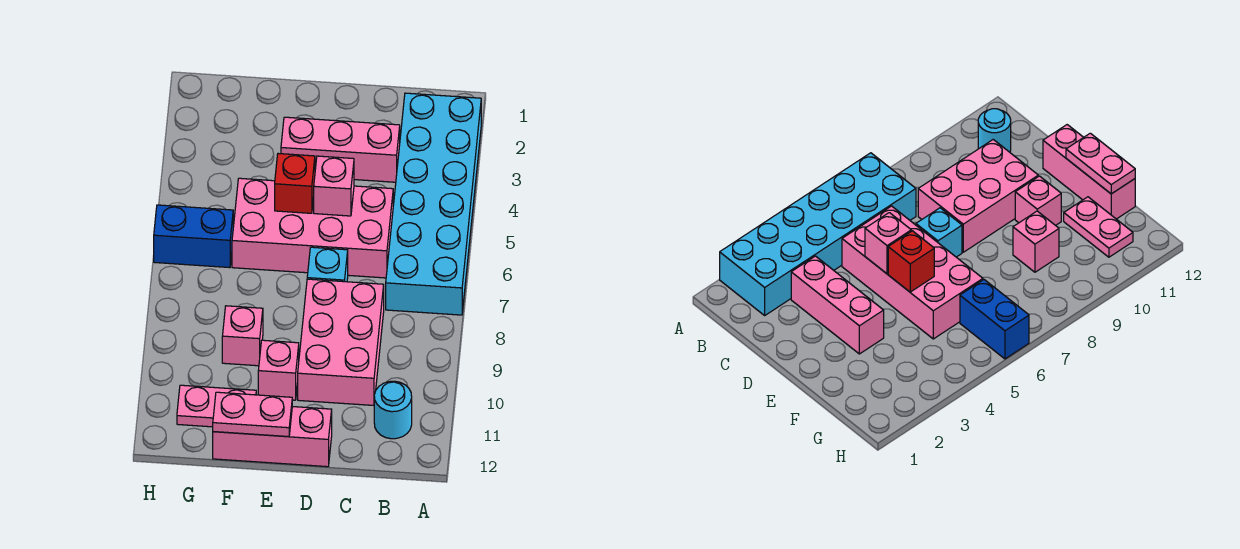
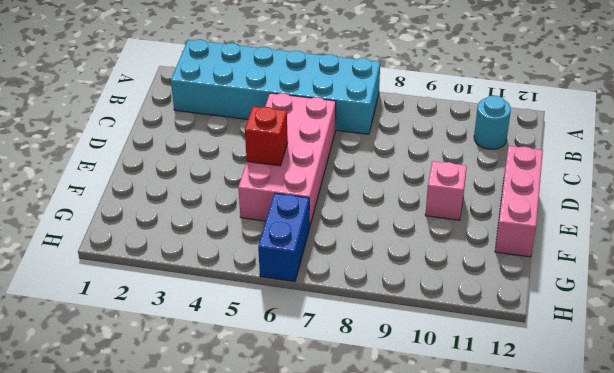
none -> pink brick C3:E3 level 1
none -> pink brick C8:D10 level 1
none -> cyan brick D7 level 1

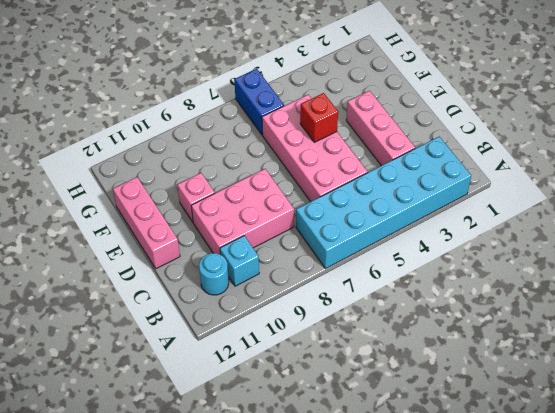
cyan brick B10 level 1 -> cyan brick D7 level 1
none -> pink brick F9 level 1
none -> pink plate F11:G11 level 1
none -> pink brick D5 level 2

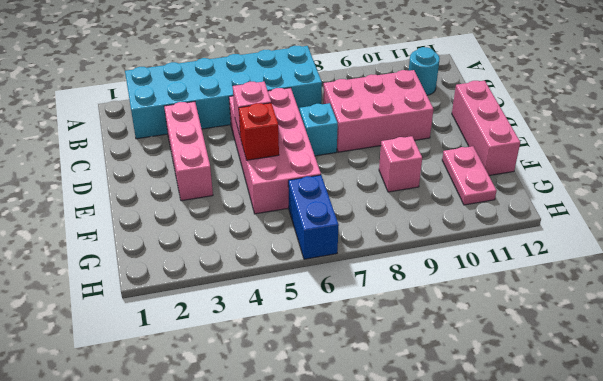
none -> pink brick E10 level 1
none -> pink plate E12:F12 level 2

